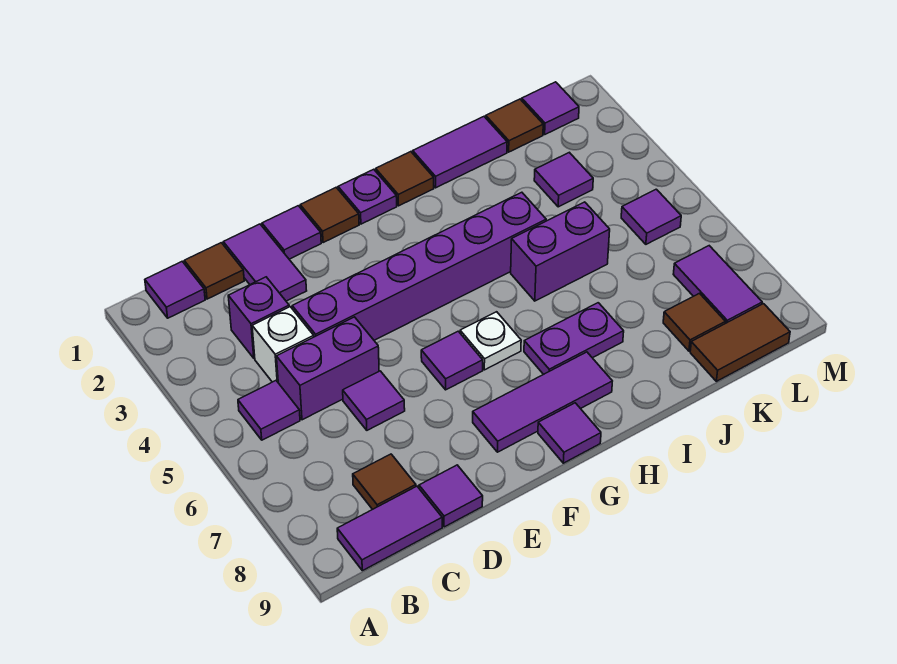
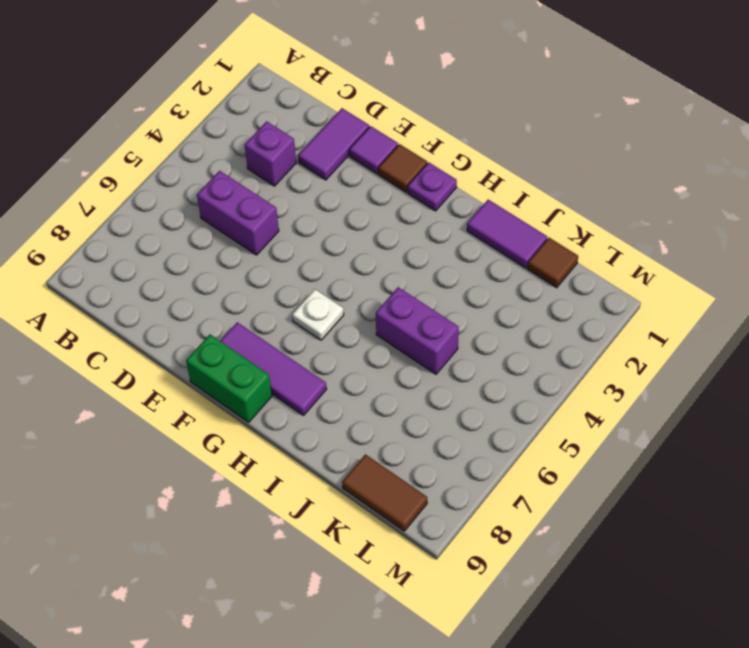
green brick F9:G9 level 1 -> purple tile G9 level 1
none -> purple tile B1 level 1
none -> purple tile B5 level 1
none -> purple tile B9:C9 level 1
none -> brown tile C1 level 1

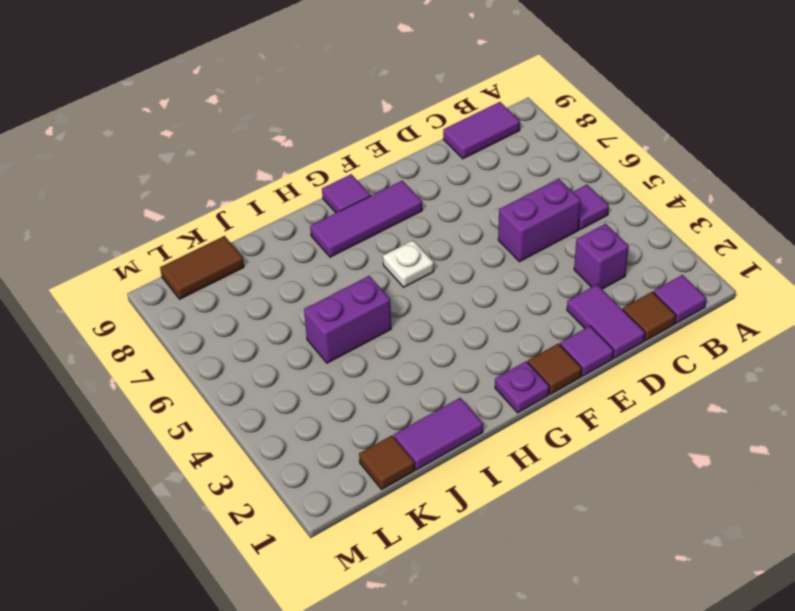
none -> white brick C4 level 1
none -> brown tile C8 level 1
none -> purple brick D4:I4 level 1
none -> purple tile D6 level 1

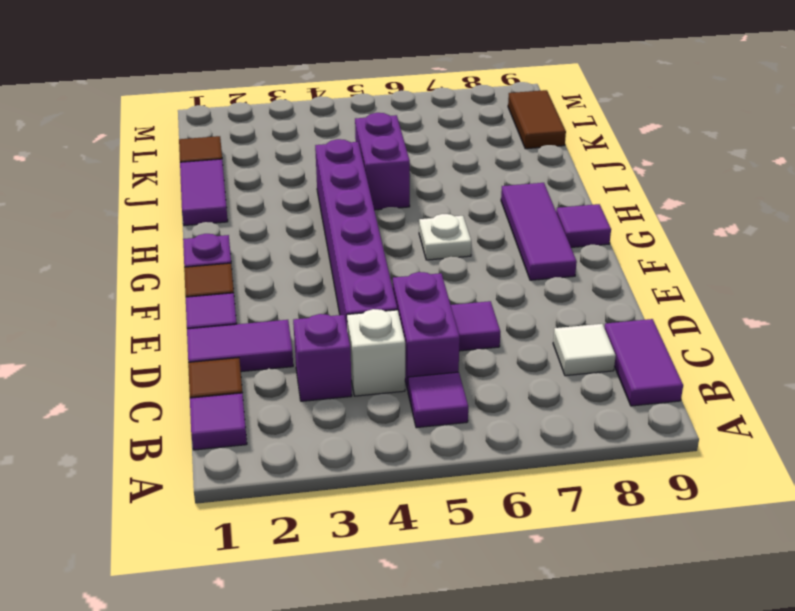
white tile C8 level 1 -> brown tile C8 level 1
none -> purple tile D9 level 1
none -> purple tile F6 level 1
none -> brown tile H1 level 1
none -> purple plate H7:I7 level 1

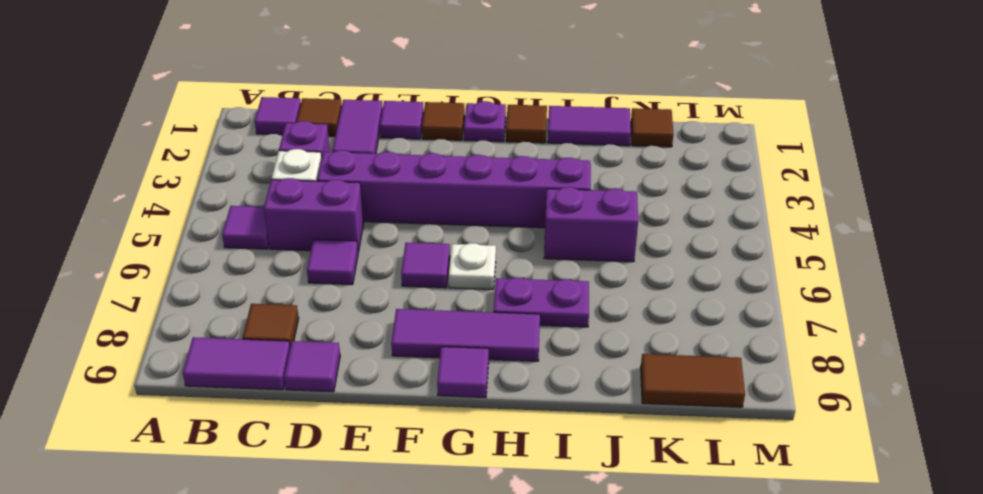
none -> purple tile K3 level 1
none -> brown tile K8 level 1
none -> purple tile L1 level 1
none -> purple tile L5 level 1

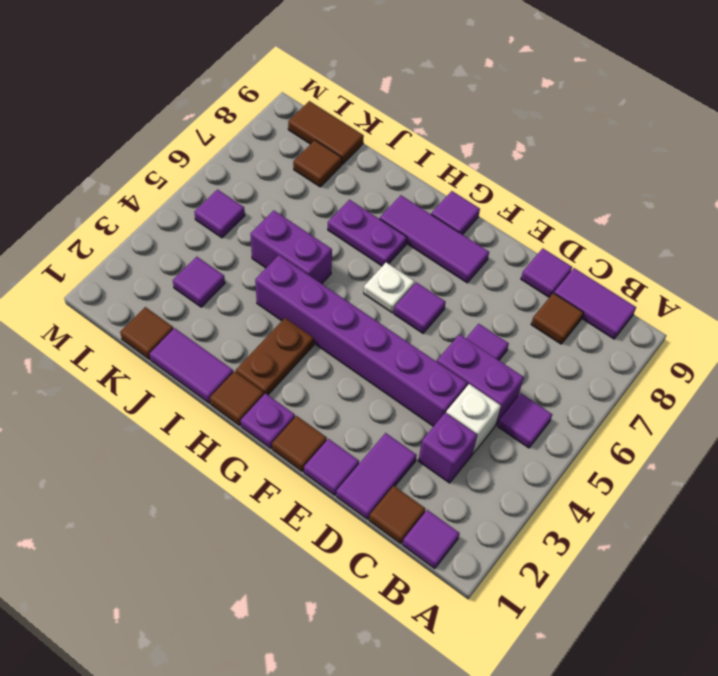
brown plate H2:H3 level 1 -> none
none -> purple tile L1 level 1
none -> purple tile L7:L8 level 1

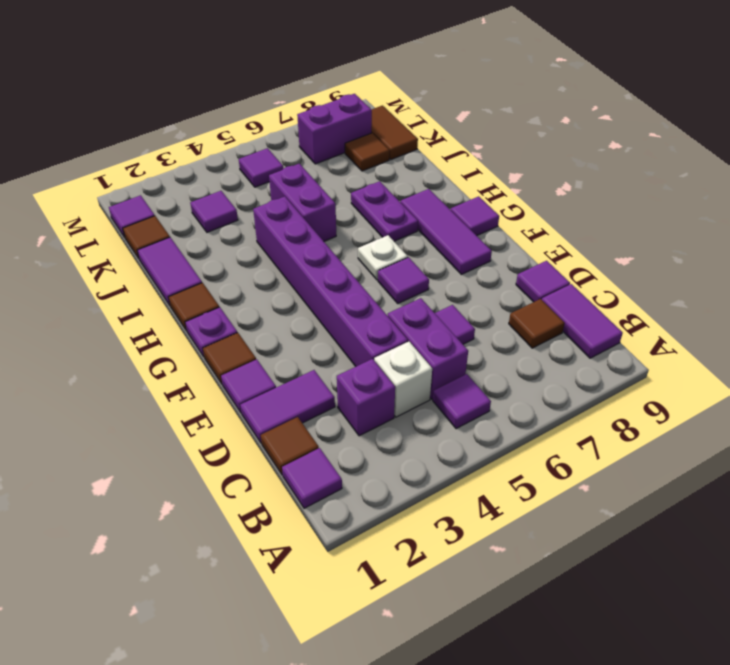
purple brick L7:L8 level 1 -> purple tile L7:L8 level 1

